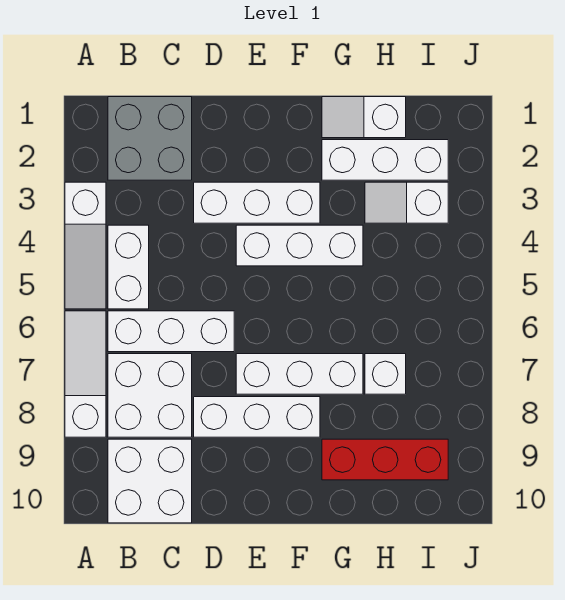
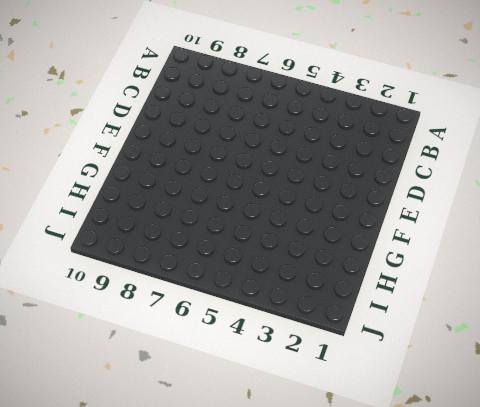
none -> white slope A3:A5 level 1 top 3
none -> white slope A6:A8 level 1 top 8
none -> grey brick B1:C2 level 1

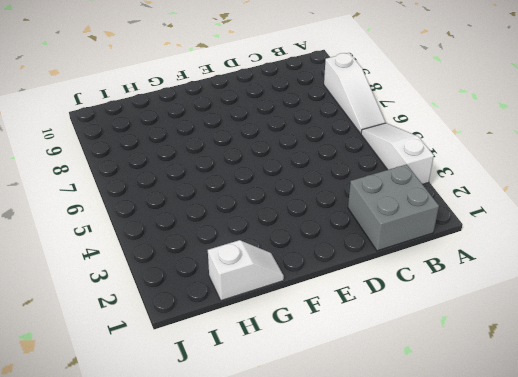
none -> white brick B4:B5 level 1
none -> white brick B6:D6 level 1
none -> white brick B7:C8 level 1

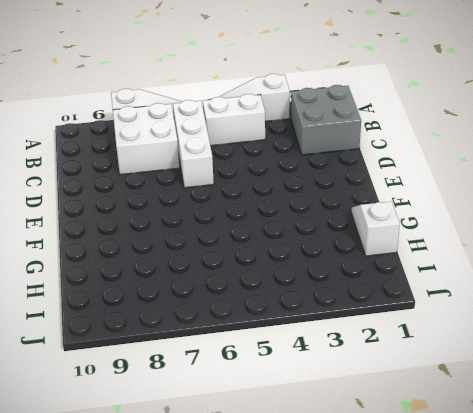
none -> white brick B9:C10 level 1
none -> white brick D3:F3 level 1
none -> white brick D8:F8 level 1

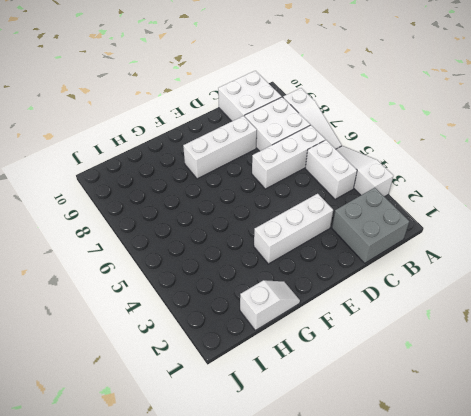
none -> white brick E4:G4 level 1
none -> white brick E7:G7 level 1
none -> white brick G2:I2 level 1

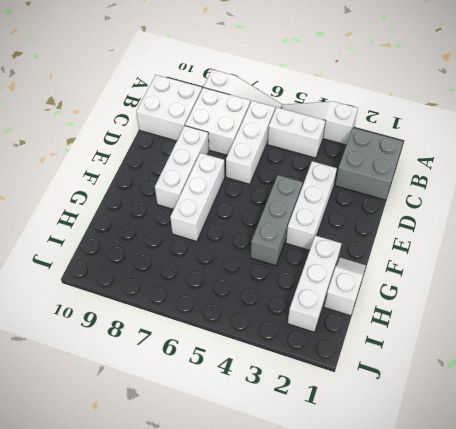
grey brick E4:G4 level 1 -> white brick E4:G4 level 1
none -> red brick G9:I9 level 1
none -> white slope H3:I3 level 1 top I
none -> white brick H7 level 1

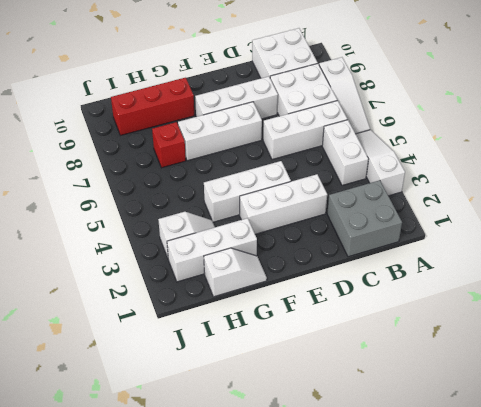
red brick H7 level 1 -> white brick H7 level 1

